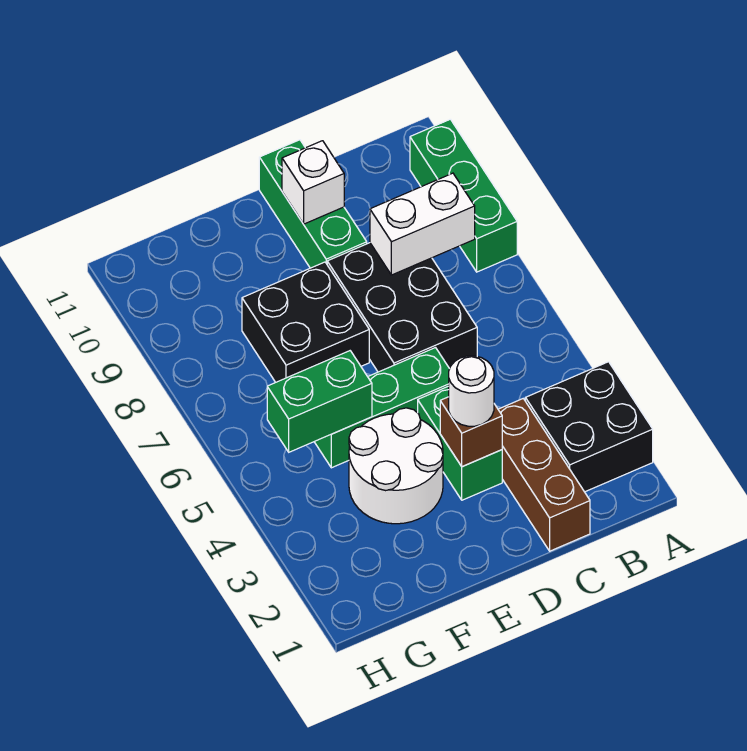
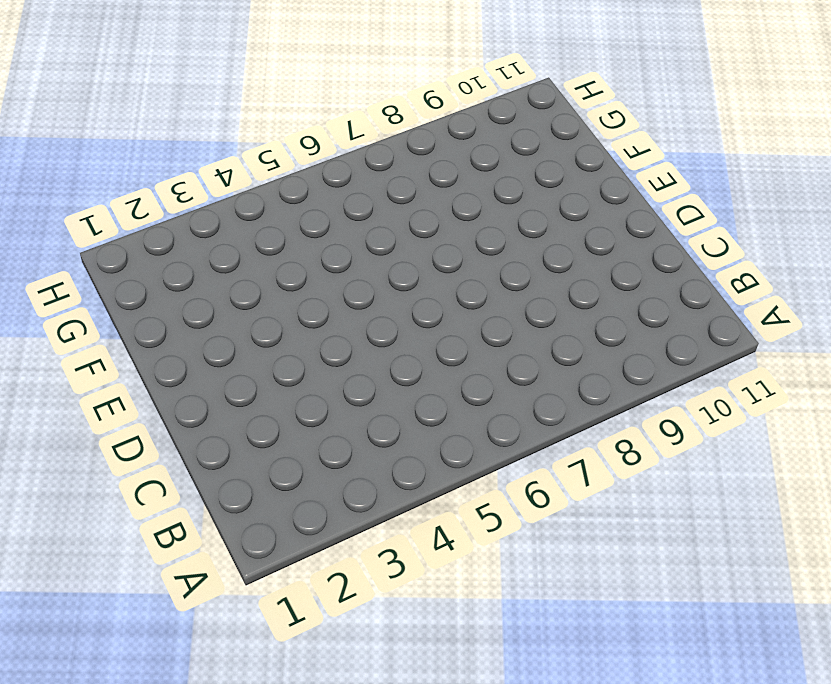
none -> black brick A2:B3 level 1
none -> green brick A8:A10 level 1
none -> brown brick C1:C3 level 1

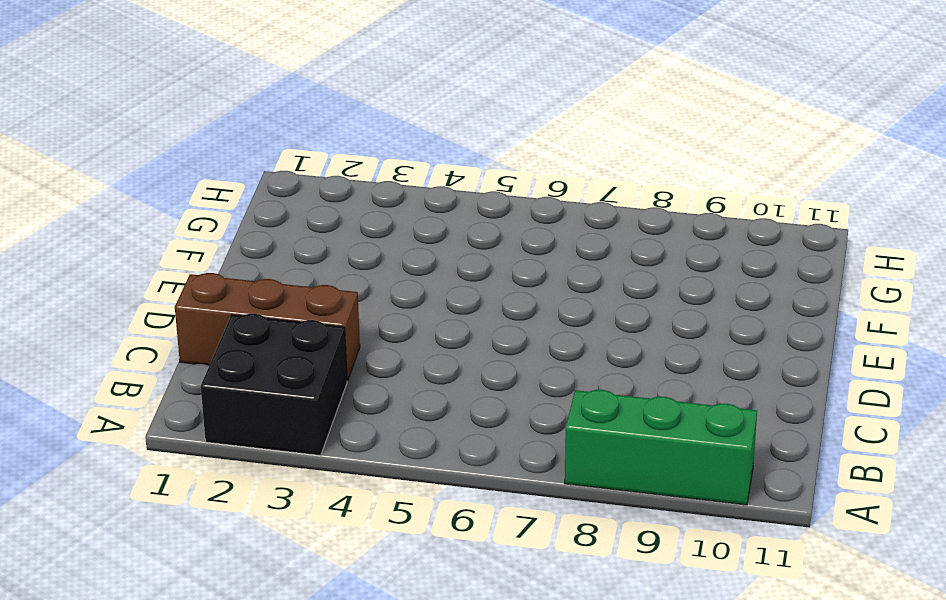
none -> black brick C6:D8 level 1
none -> green brick D3:D4 level 1
none -> green brick D5:F5 level 1

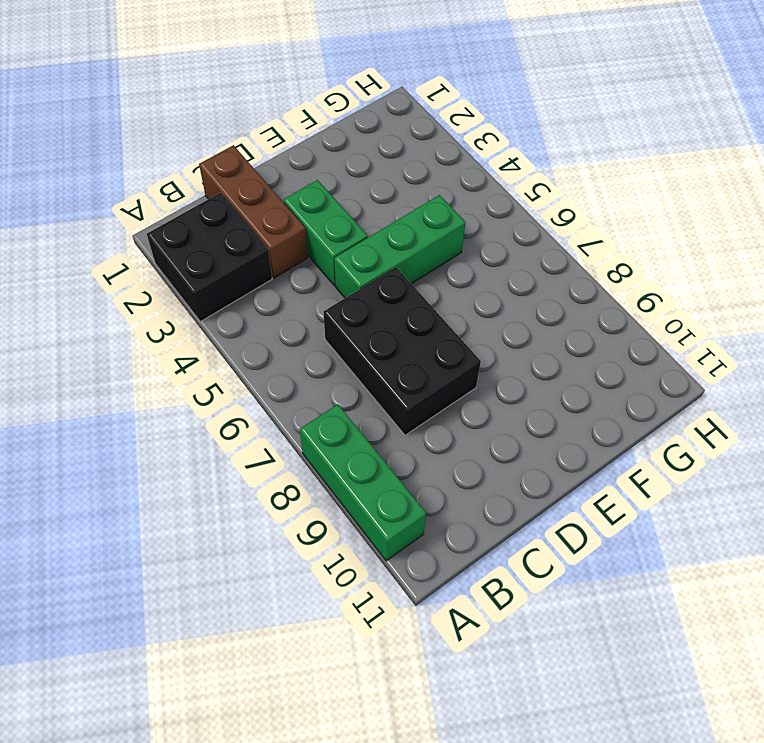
none -> green brick D9:D11 level 1
none -> white round brick E3:F4 level 1
none -> black brick E7:F8 level 1

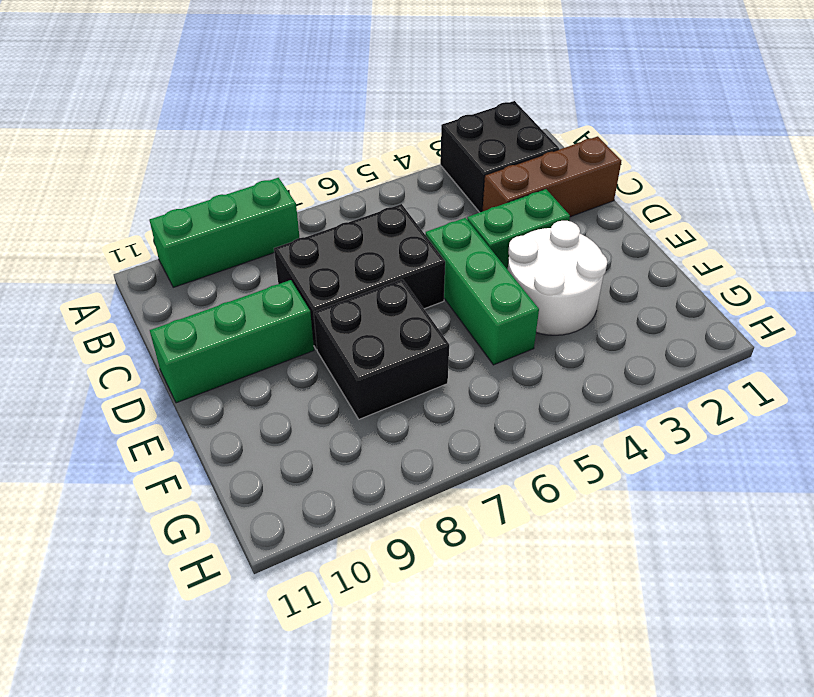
none -> white brick B8:C8 level 2
none -> brown brick D3 level 2
none -> white brick D10 level 2

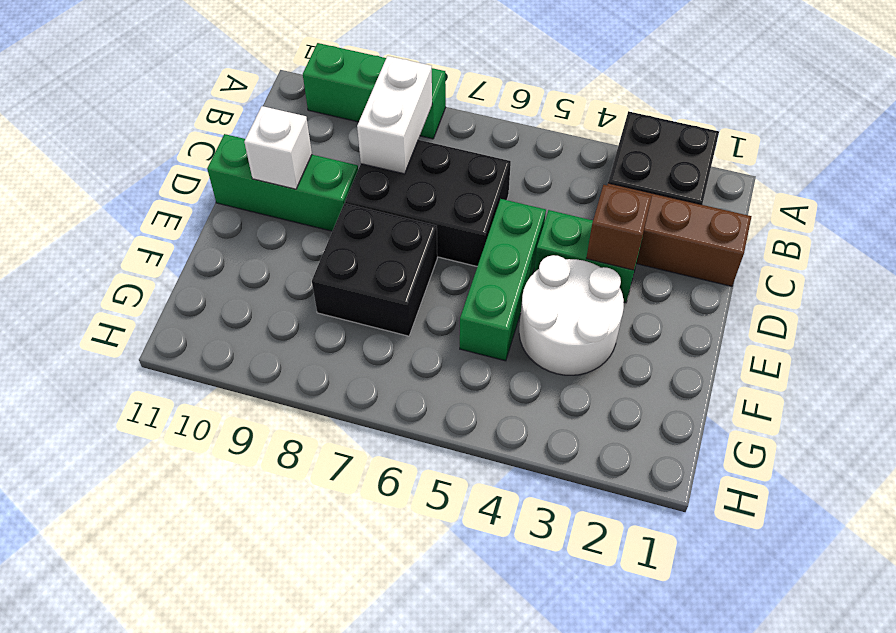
none -> green brick F5:G5 level 2
none -> white round brick D3 level 3

